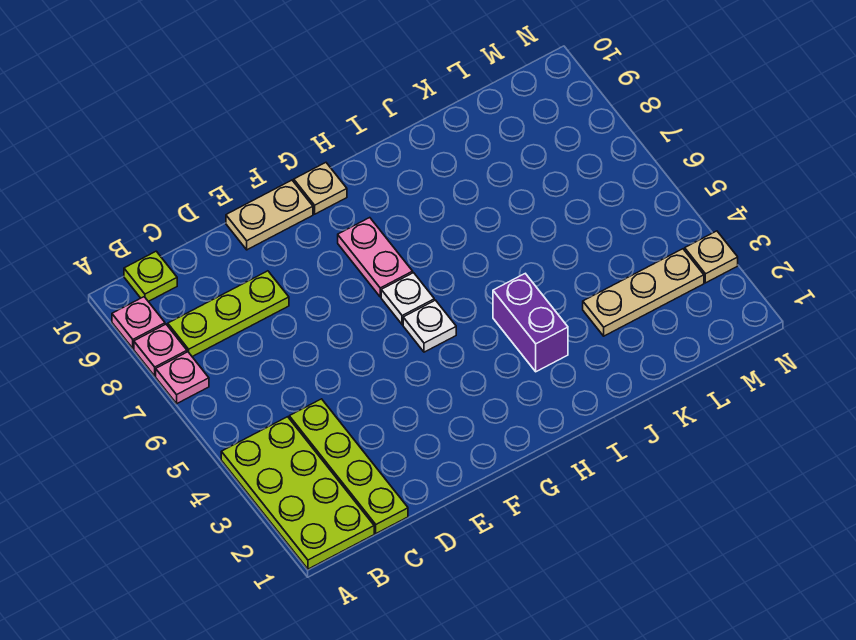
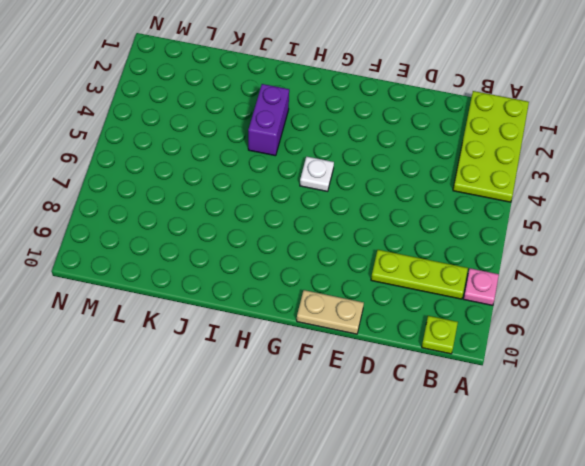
none -> pink plate A7 level 1
none -> pink plate A9 level 1
none -> lime plate C1:C4 level 1

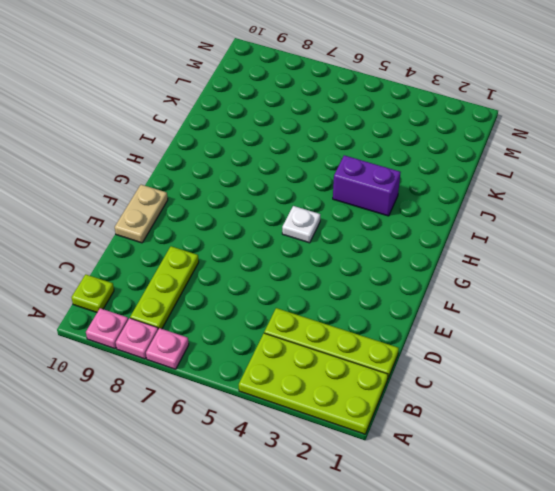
none -> white plate G6 level 1
none -> pink plate G7:G8 level 1
none -> tan plate G10 level 1

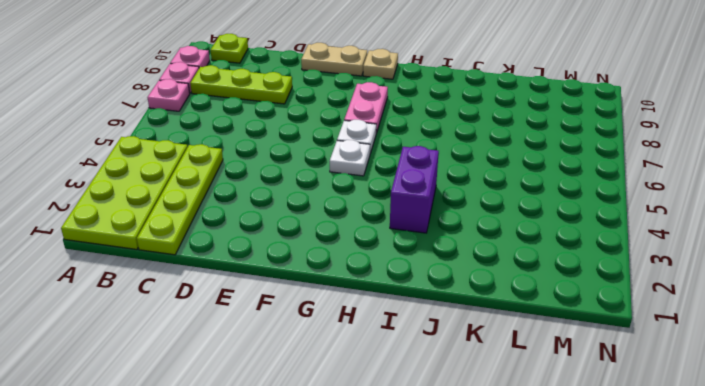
none -> tan plate K3:M3 level 1
none -> tan plate N3 level 1

